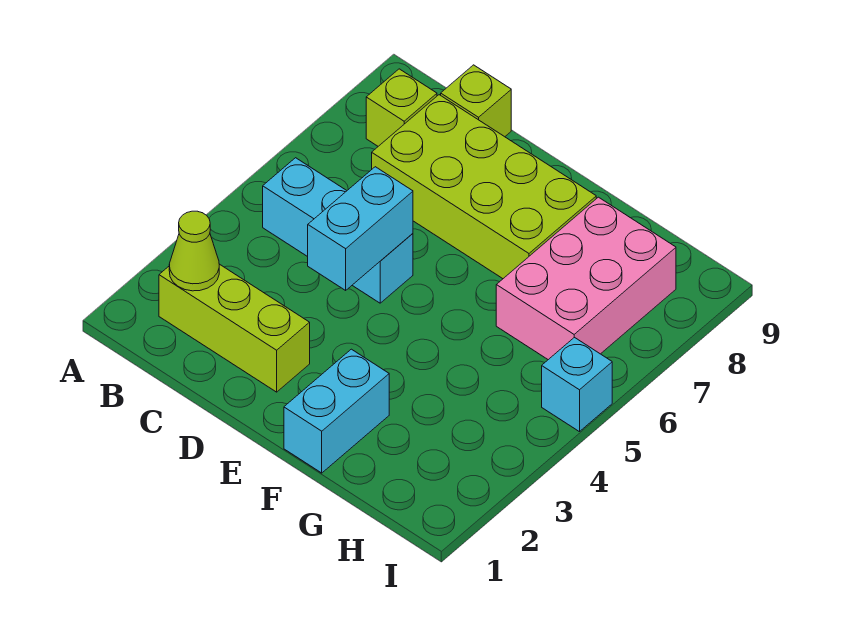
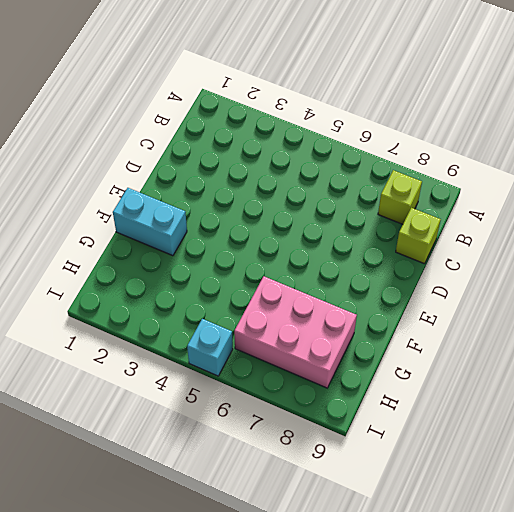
none -> lime brick B2:D2 level 1
none -> cyan brick B5:D5 level 1

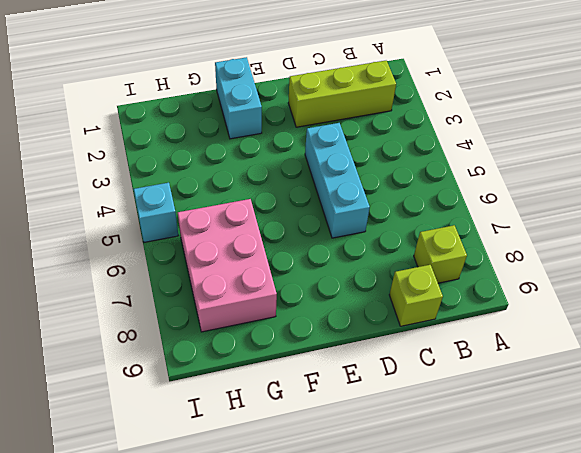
cyan brick D4:D6 level 1 -> cyan brick B5:D5 level 1
none -> lime brick C7:F8 level 1
none -> lime cone B2 level 2

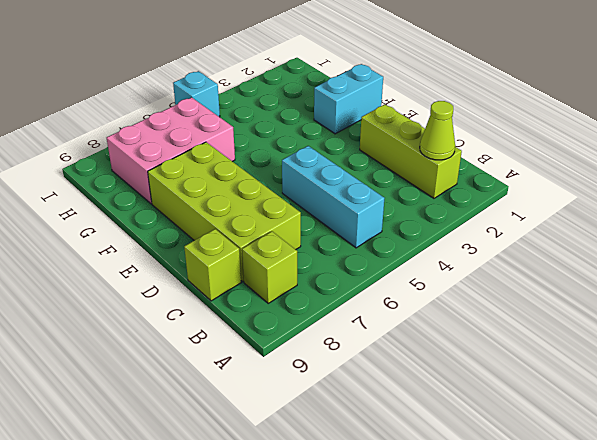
none -> cyan brick D4:D5 level 2

